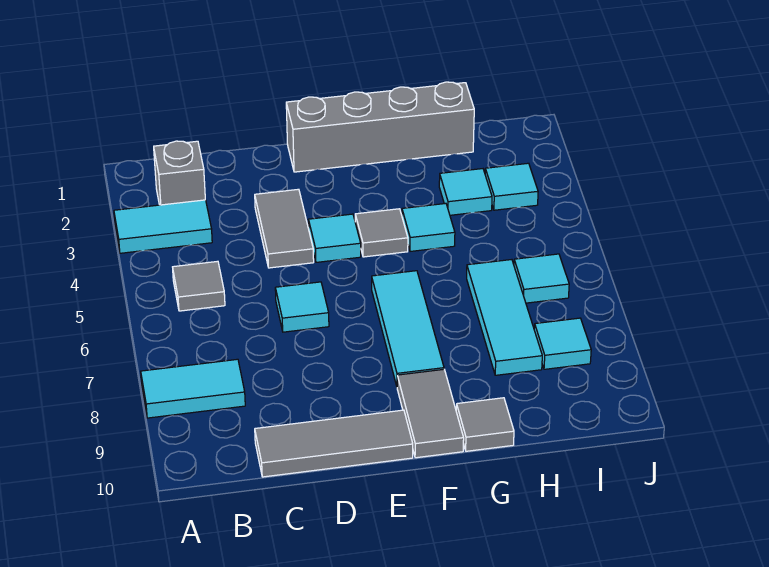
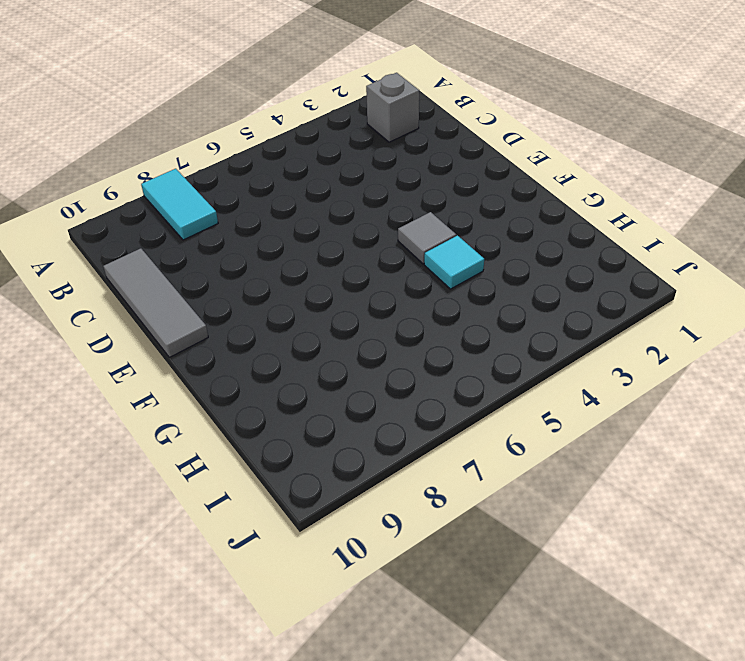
none -> cyan tile A3:B3 level 1
none -> grey tile B5 level 1
none -> grey tile D3:D4 level 1

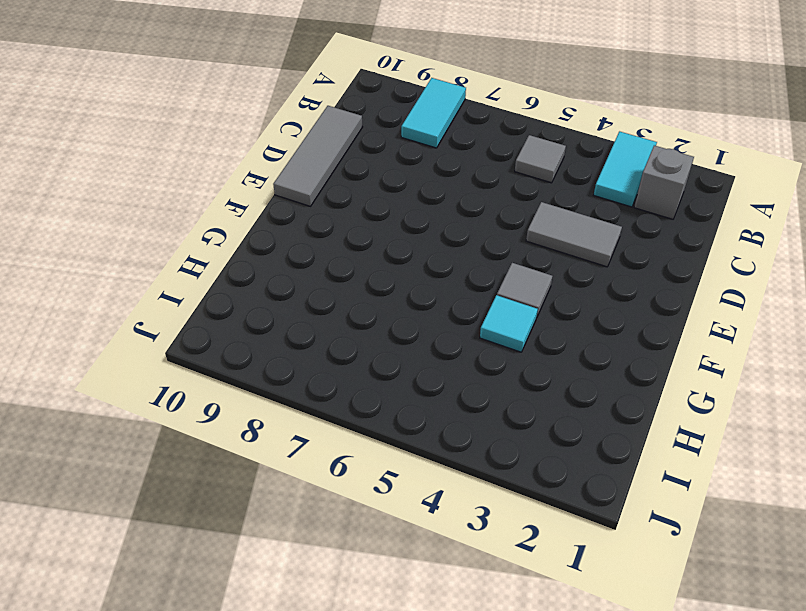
none -> cyan tile D6 level 1
none -> grey brick E1:H1 level 1
none -> cyan tile E4 level 1

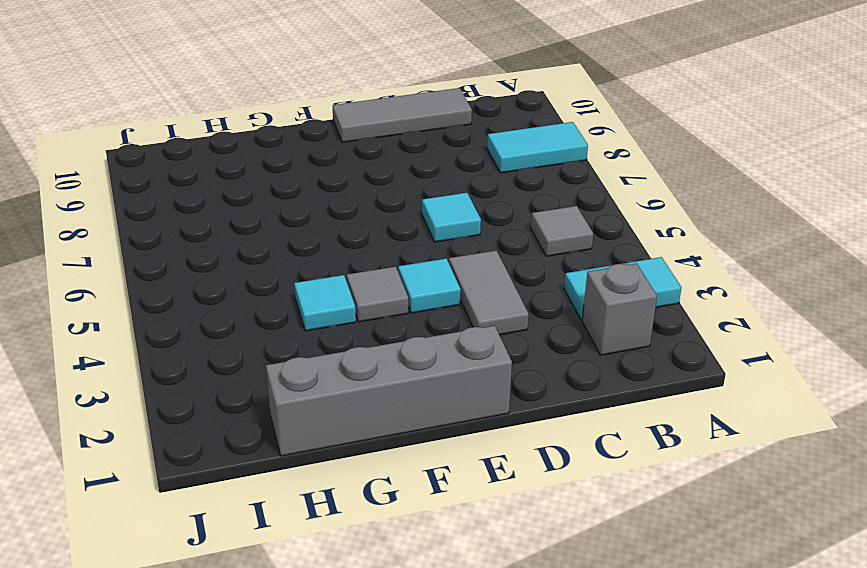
none -> cyan tile F6:F8 level 1
none -> grey tile F9:F10 level 1
none -> grey tile G10 level 1

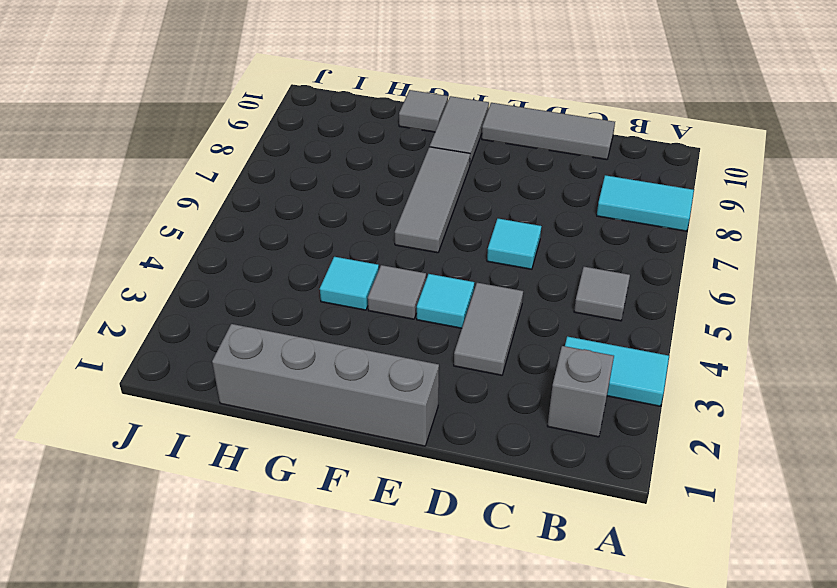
grey tile F6:F8 level 1 -> cyan tile F6:F8 level 1
none -> cyan tile H3 level 1
none -> cyan tile H6:H8 level 1
none -> cyan tile I3 level 1

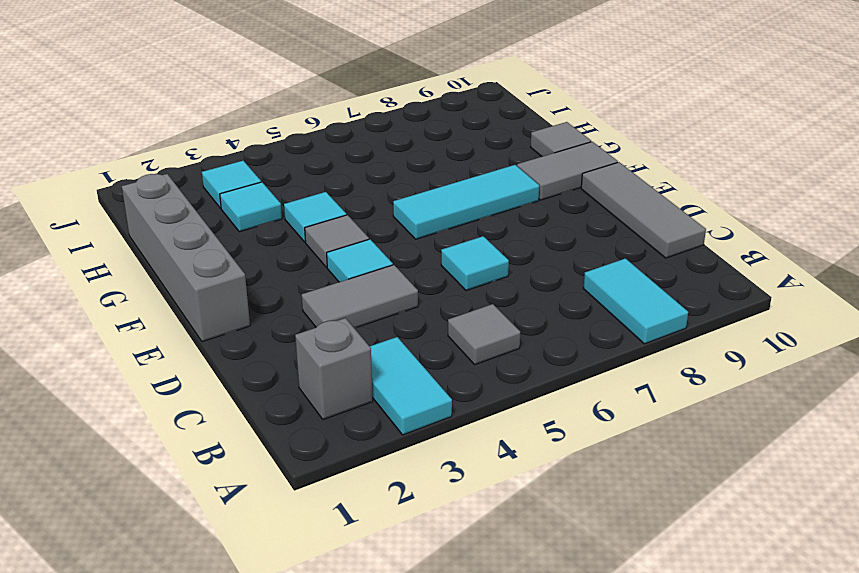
none -> cyan tile H6:H8 level 1
none -> cyan tile I6 level 1
none -> cyan tile I8 level 1

